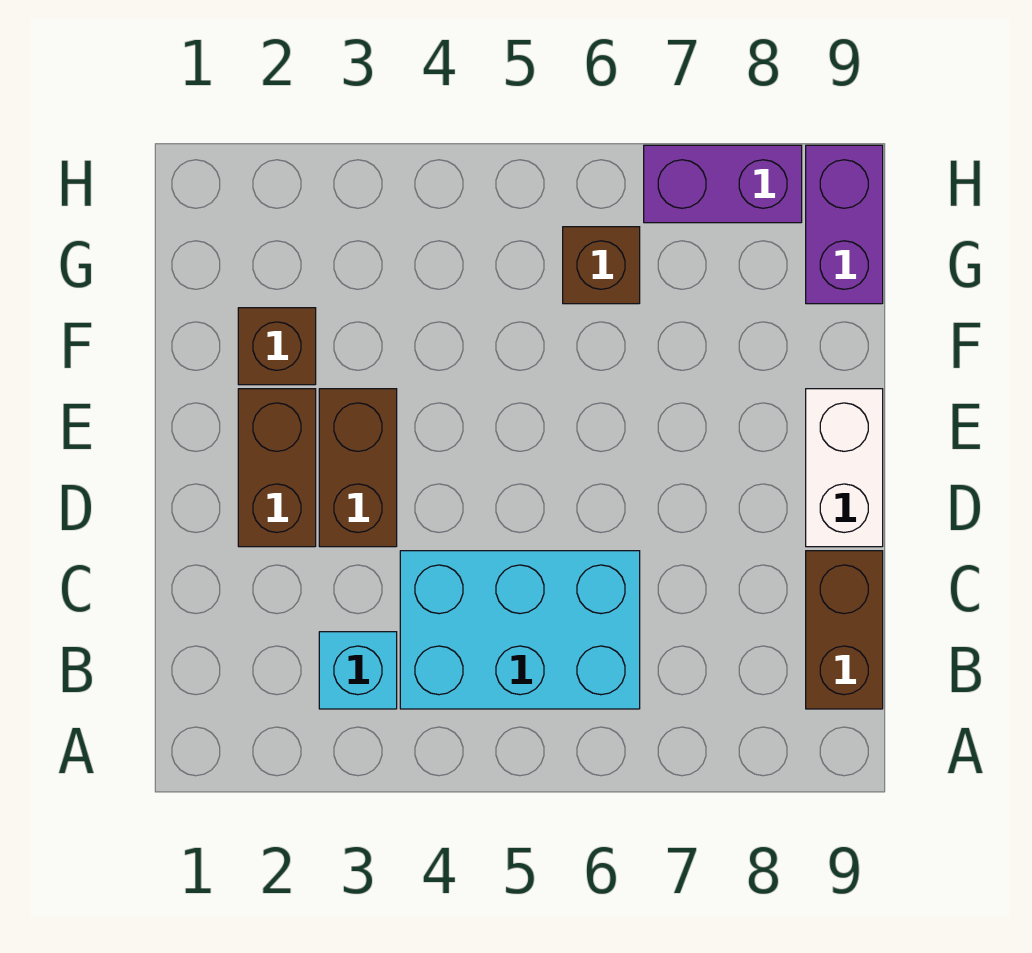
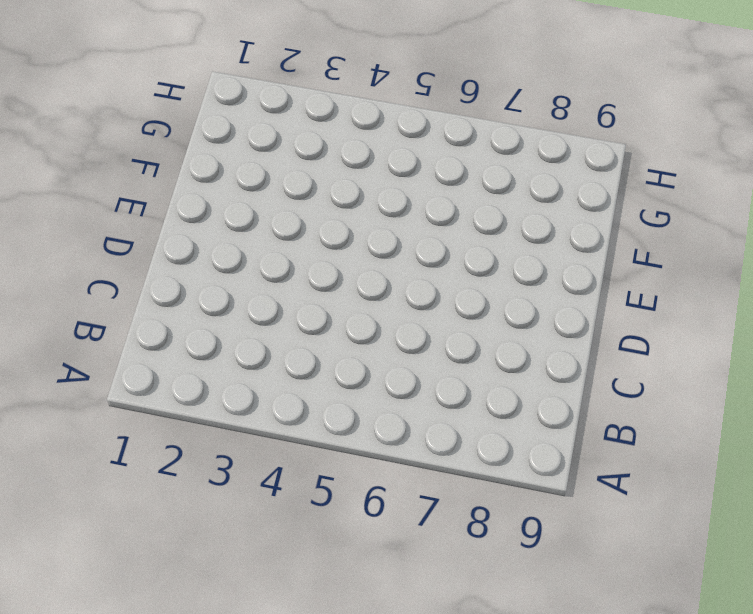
none -> cyan brick B3 level 1
none -> cyan brick B4:C6 level 1

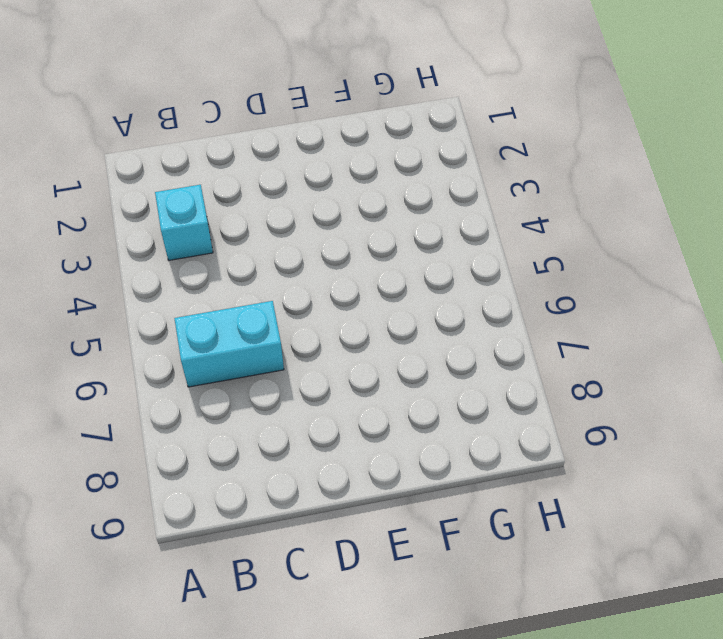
cyan brick B6:C6 level 1 -> cyan brick B4:C6 level 1
none -> brown brick B9:C9 level 1
none -> brown brick D2:E2 level 1

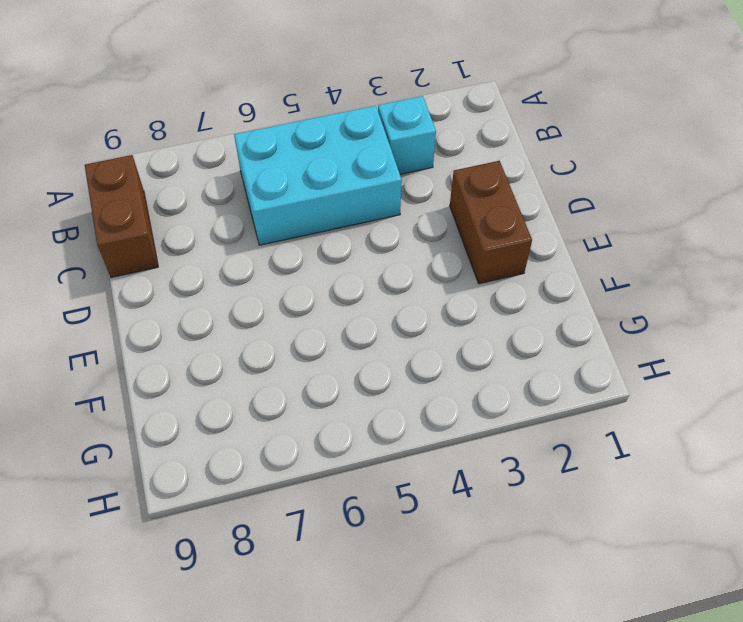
none -> brown brick D3:E3 level 1
none -> white brick D9:E9 level 1

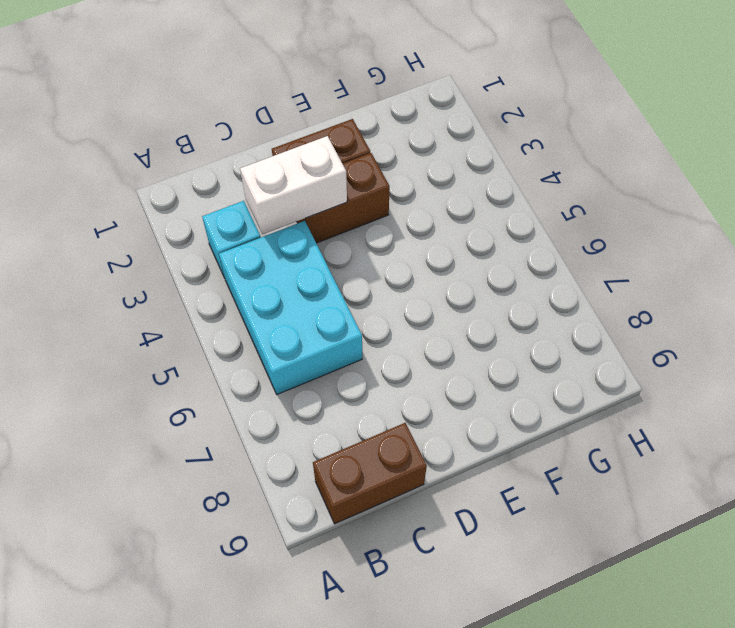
white brick C3:D3 level 2 -> white brick D9:E9 level 1
none -> brown brick F2 level 1
none -> brown brick G6 level 1

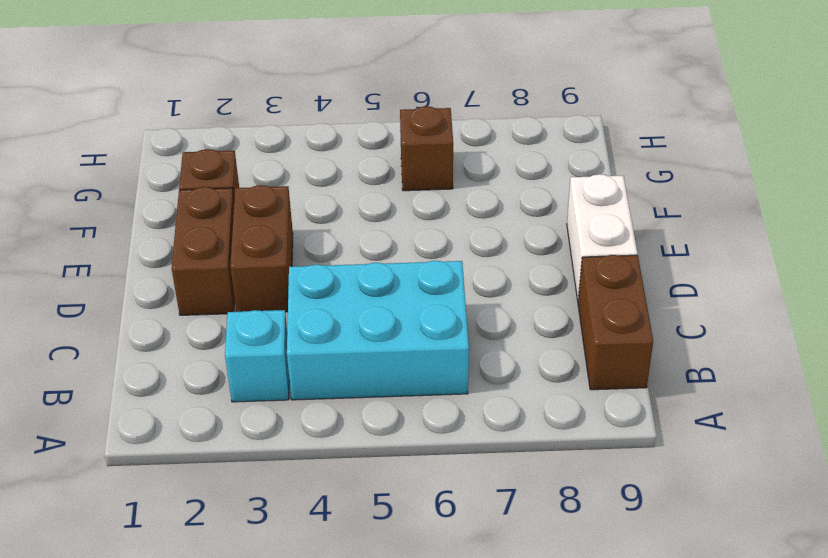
none -> purple brick G9:H9 level 1
none -> purple brick H7:H8 level 1

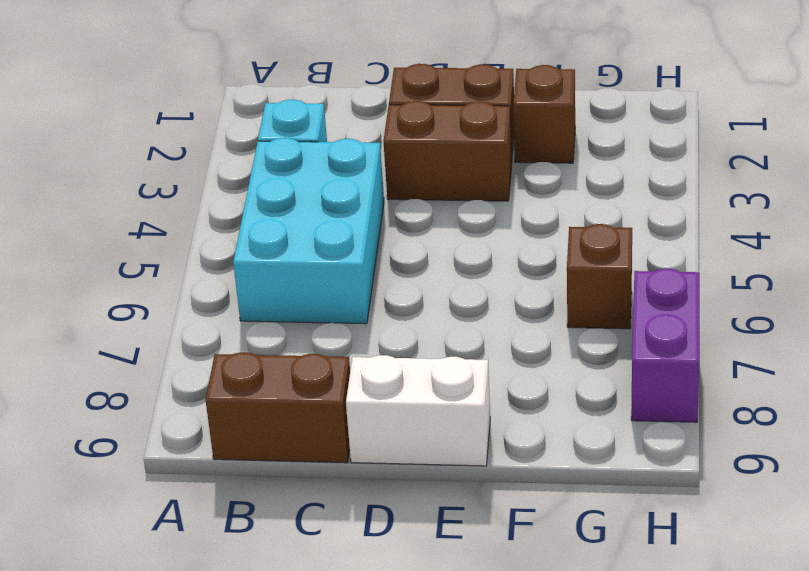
none -> purple brick G9:H9 level 1

